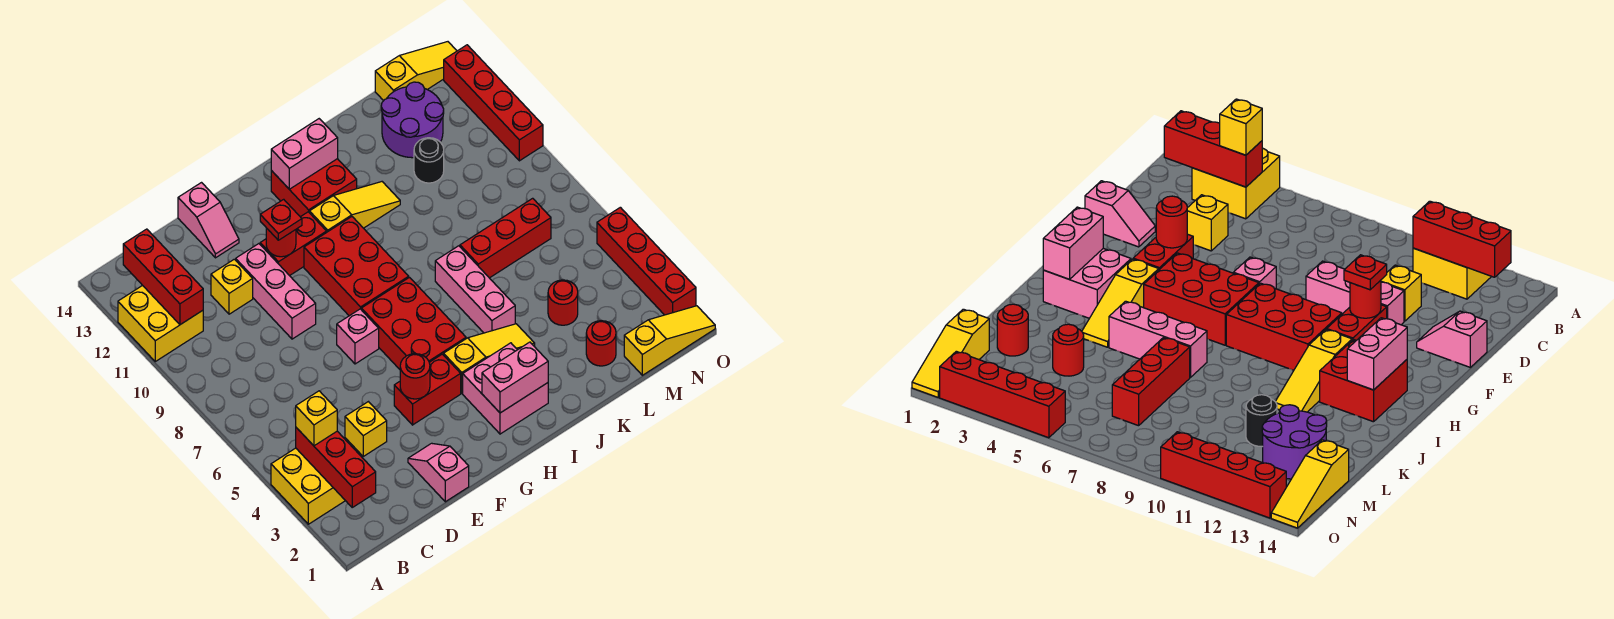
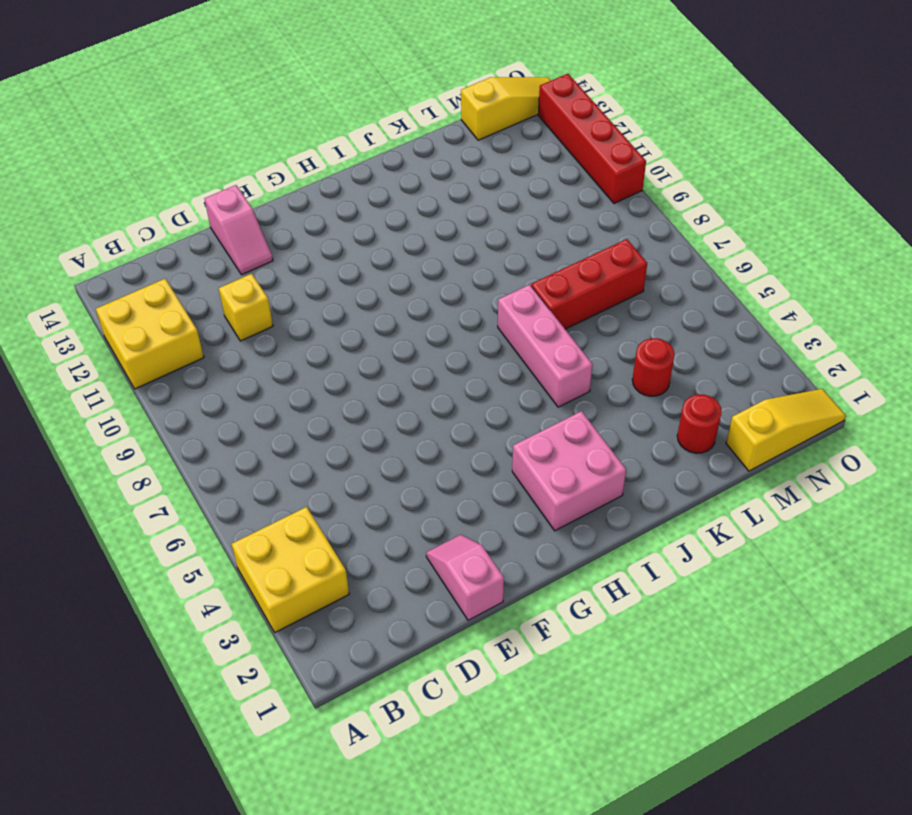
none -> yellow brick D4 level 1
none -> pink brick E9:E11 level 1
none -> red brick F4:G4 level 1
none -> pink brick F7 level 1

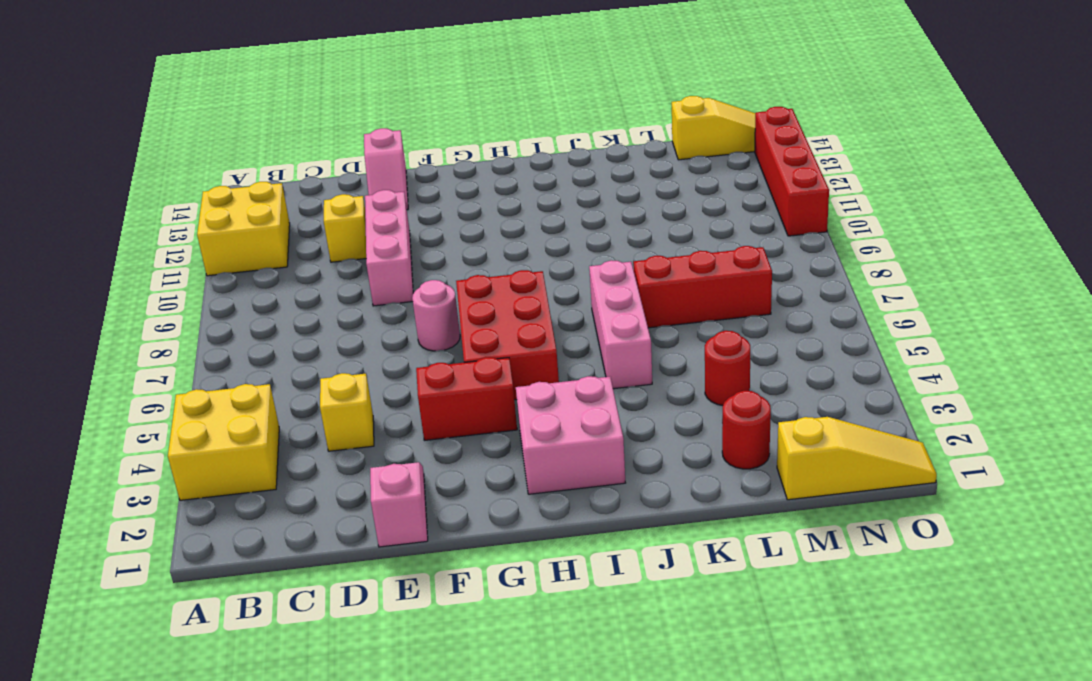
pink round brick F7 level 1 -> pink brick F7 level 1
none -> red brick F11:G11 level 1
none -> red brick G8:H10 level 1
none -> yellow slope H4:J4 level 1 top H
none -> yellow slope H11:J11 level 1 top H

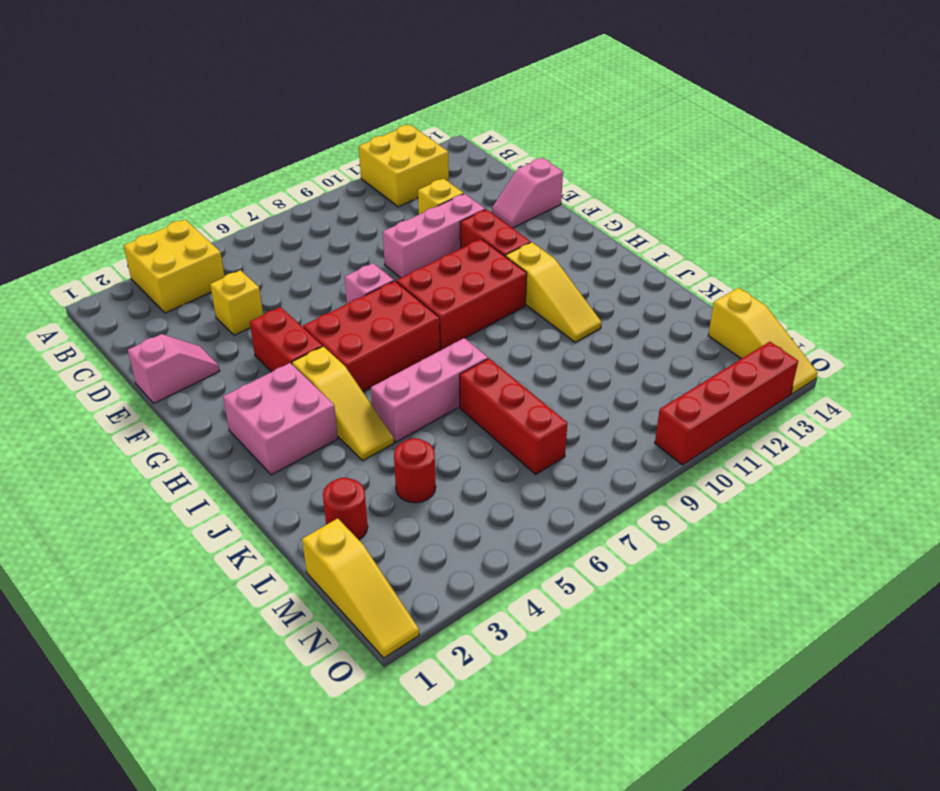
none -> red brick H12:I13 level 1
none -> black round brick L11 level 1
none -> purple round brick L12:M13 level 1
none -> red brick O2:O5 level 1

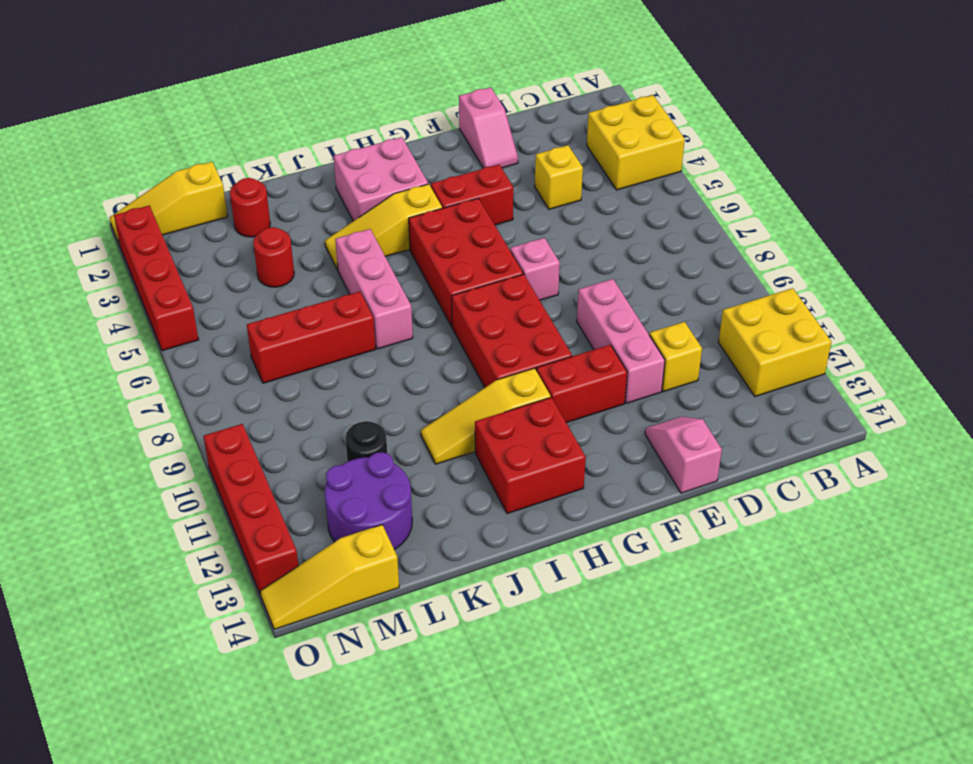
none -> red brick B2:B4 level 2
none -> red brick B11:B13 level 2
none -> red round brick F4 level 2
none -> red round brick F11 level 2

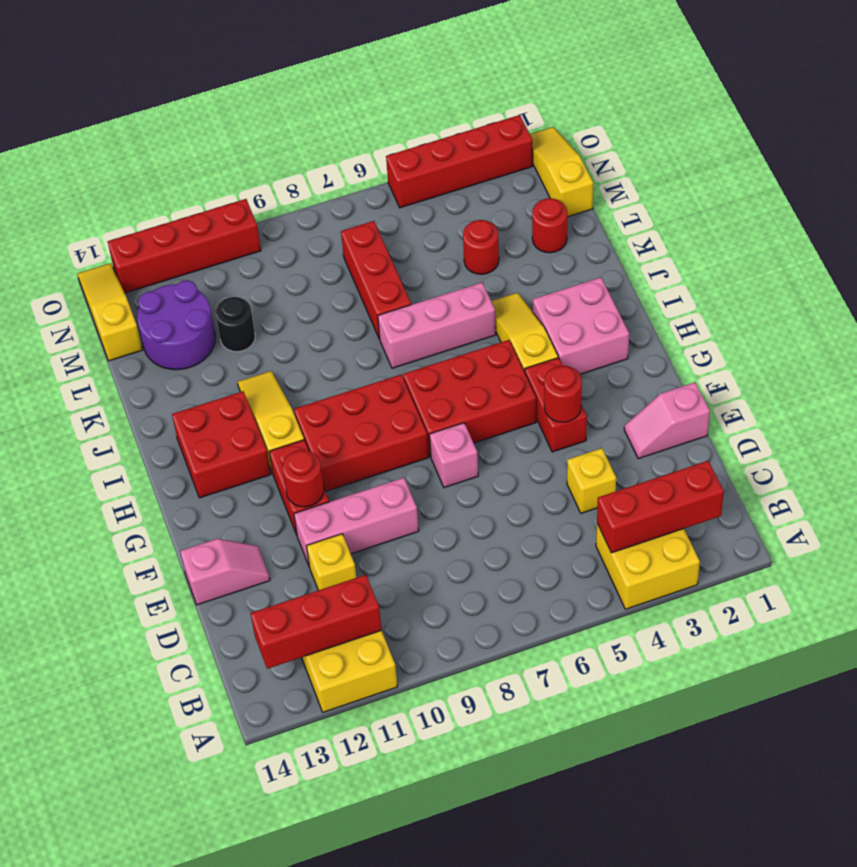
none -> pink brick H2:I2 level 2
none -> pink brick H13:I13 level 2
none -> yellow brick B4 level 3
none -> red plate F11 level 3

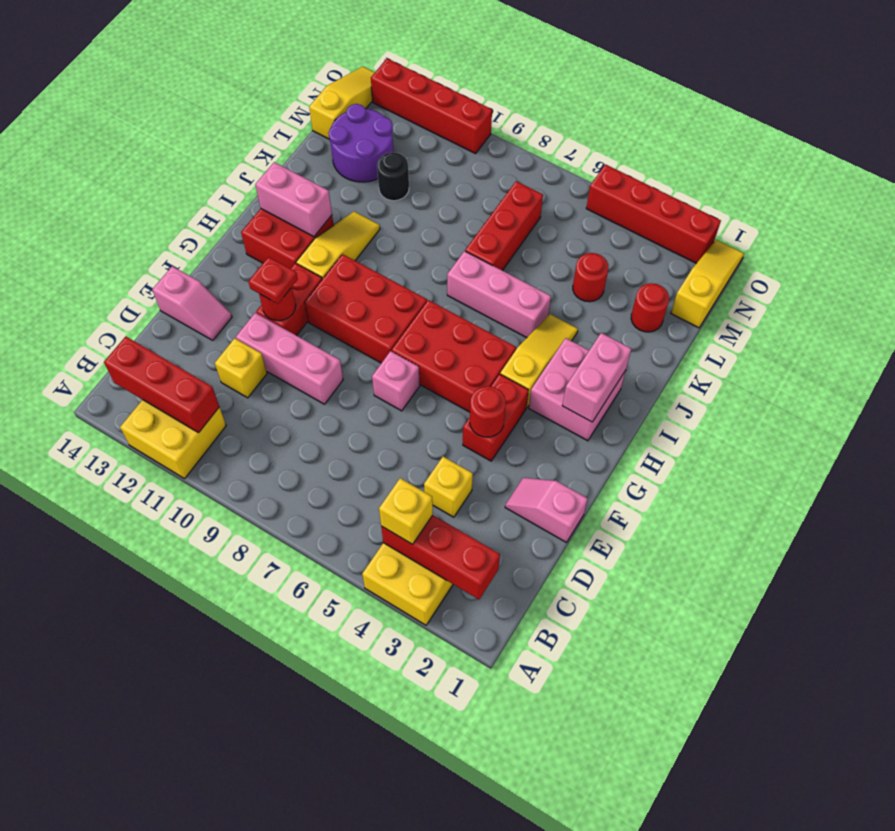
pink brick I12:I13 level 2 -> pink brick H13:I13 level 2

